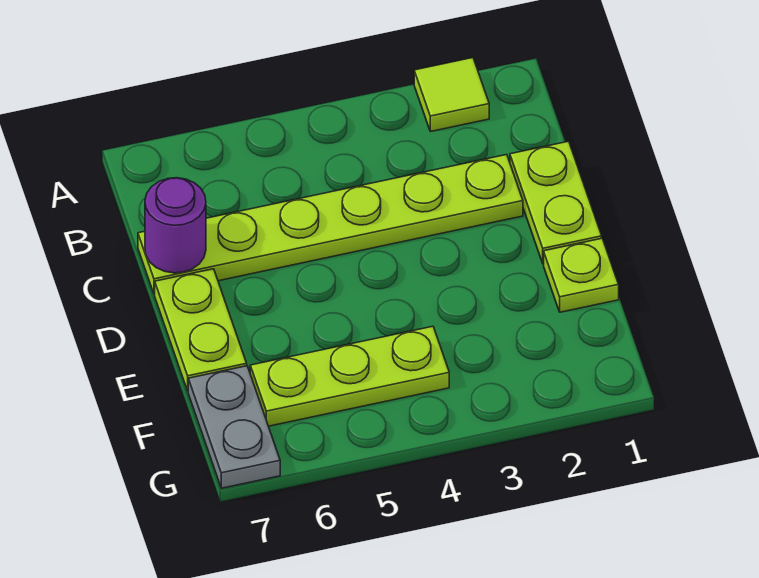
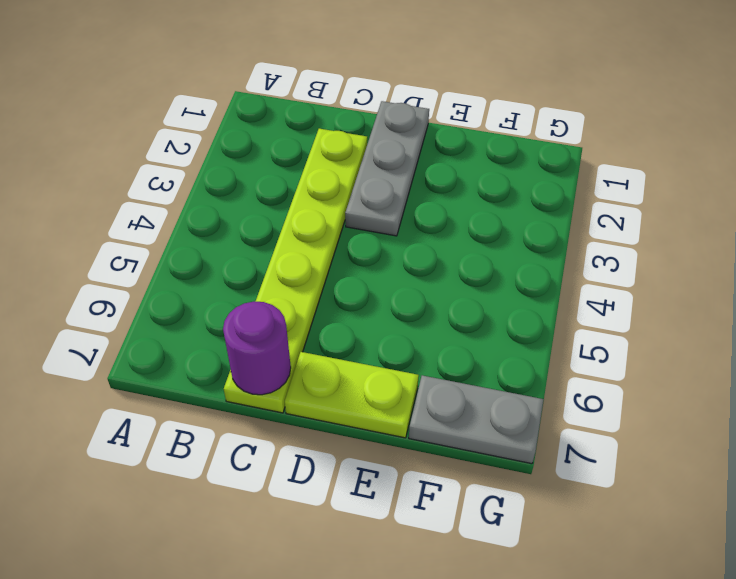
grey plate D1:D3 level 1 -> lime plate C1:D1 level 1
none -> lime tile A2 level 1
none -> lime plate E1 level 1

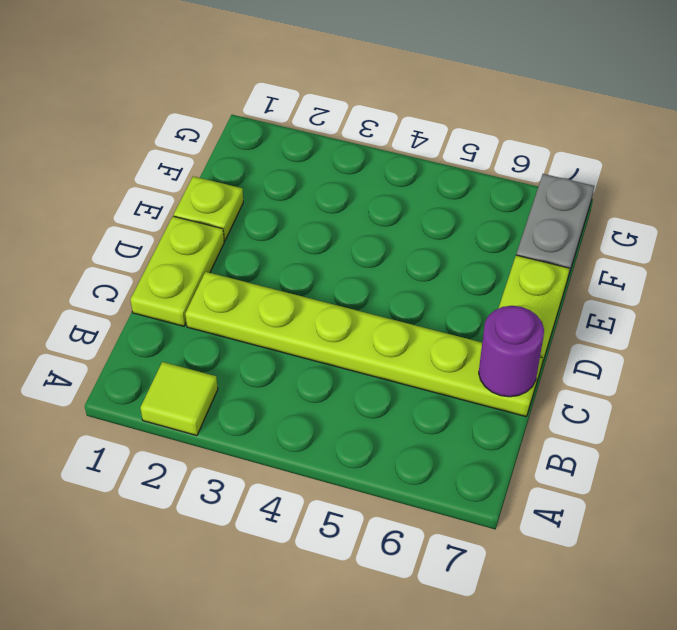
none -> lime plate F4:F6 level 1

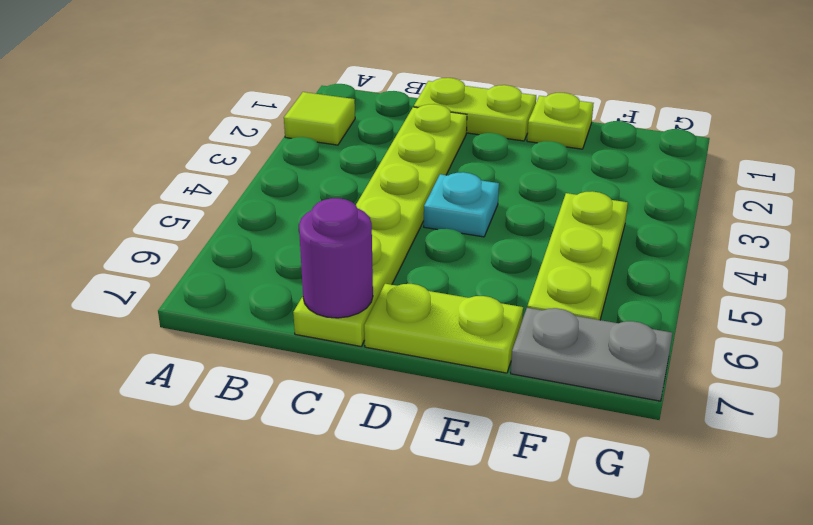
cyan plate D4 level 1 -> none

